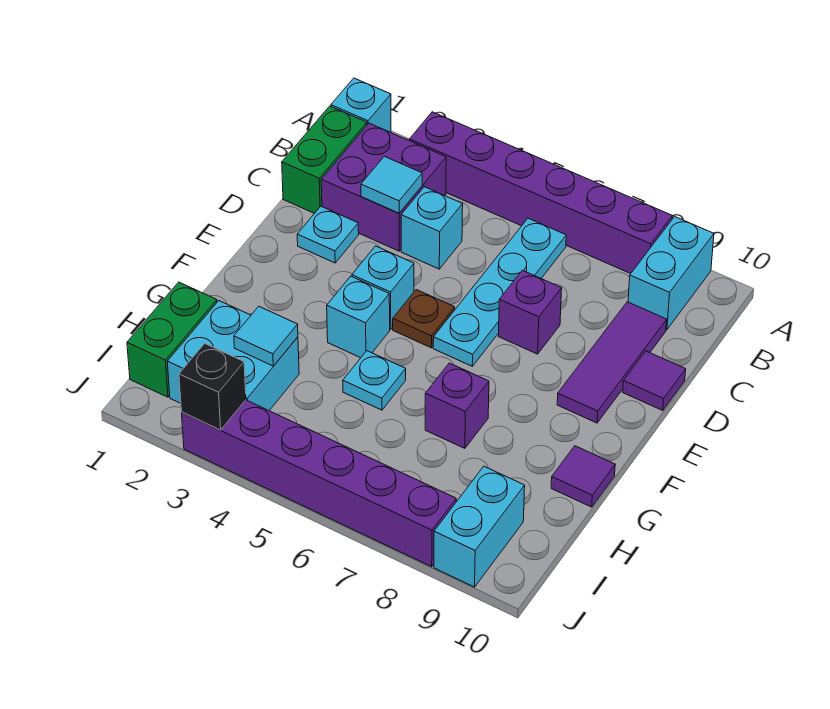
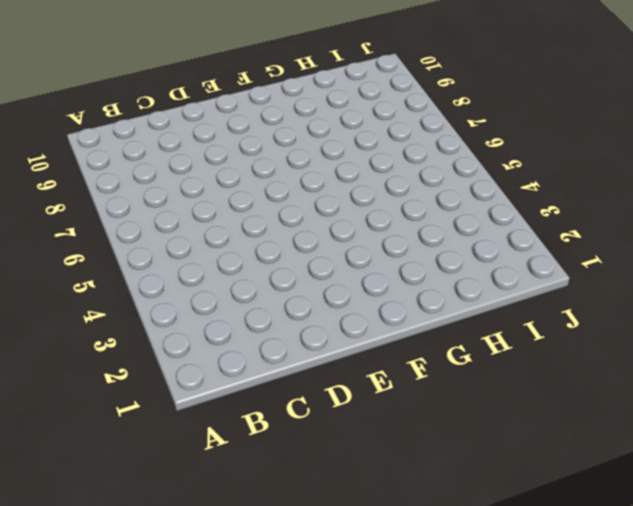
none -> cyan brick A1 level 1
none -> purple brick A3:A8 level 1
none -> cyan brick A9:B9 level 1

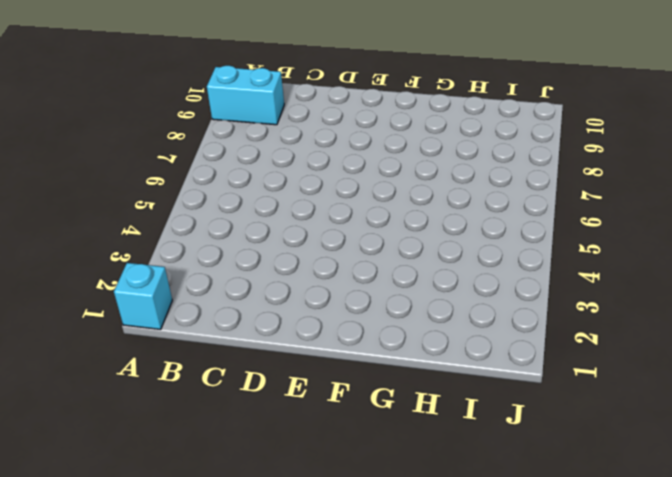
none -> purple brick A3:A8 level 1
none -> green brick B1:C1 level 1
none -> purple brick B2:C3 level 1

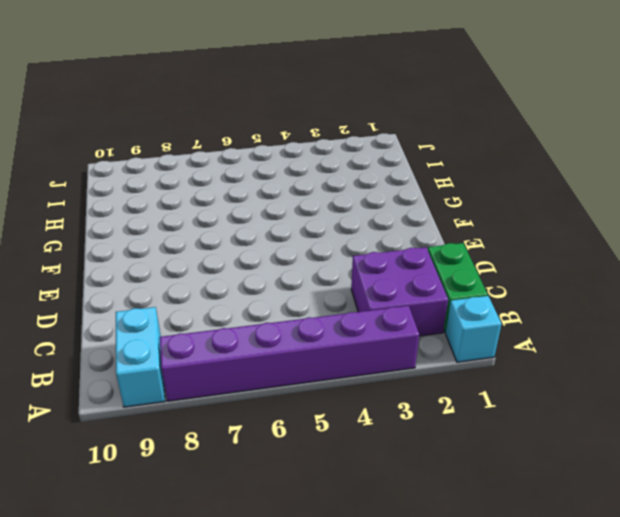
none -> cyan plate B6:E6 level 1
none -> cyan brick C4 level 1
none -> purple tile C9:E9 level 1

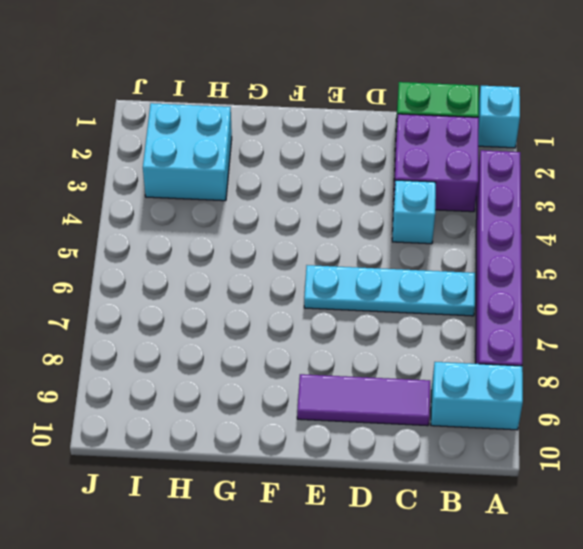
none -> cyan plate D2 level 1
none -> purple brick D7 level 1
none -> purple tile D10 level 1

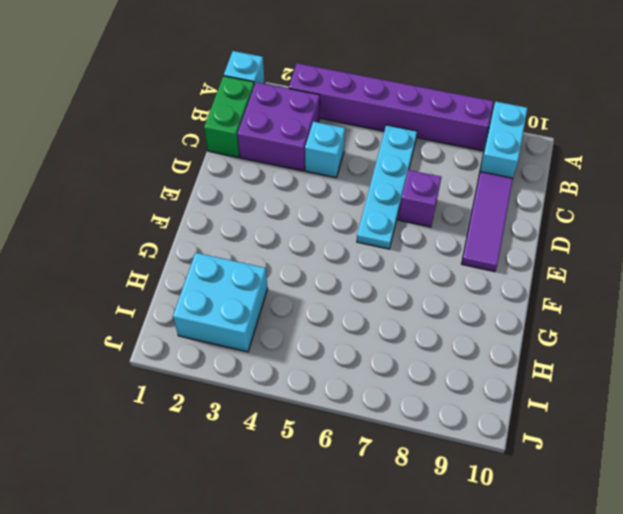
none -> cyan plate D2 level 1
none -> purple tile D10 level 1
none -> cyan brick E4 level 1

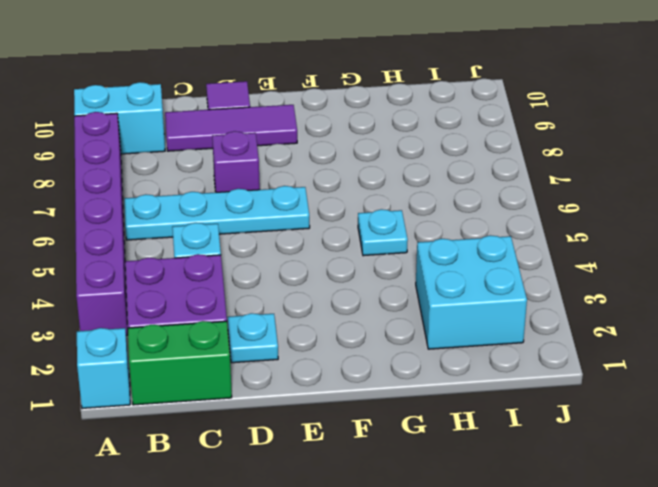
none -> cyan brick E4 level 1
none -> brown plate E5 level 1
none -> cyan brick F4 level 1

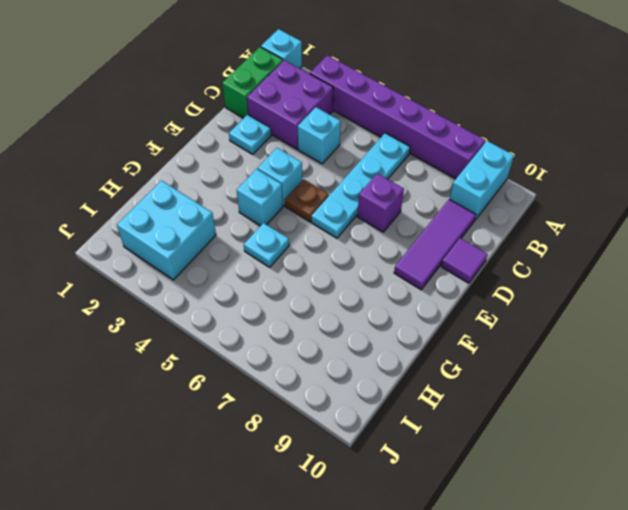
none -> purple brick G7 level 1
none -> purple tile G10 level 1
none -> green brick H1:I1 level 1

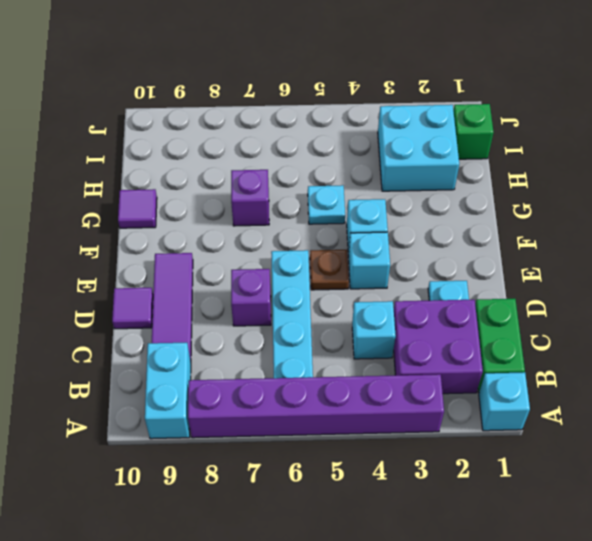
green brick I1 level 1 -> green brick H1:I1 level 1
none -> cyan brick I9:J9 level 1
none -> purple brick J3:J8 level 1
none -> cyan tile C3 level 2

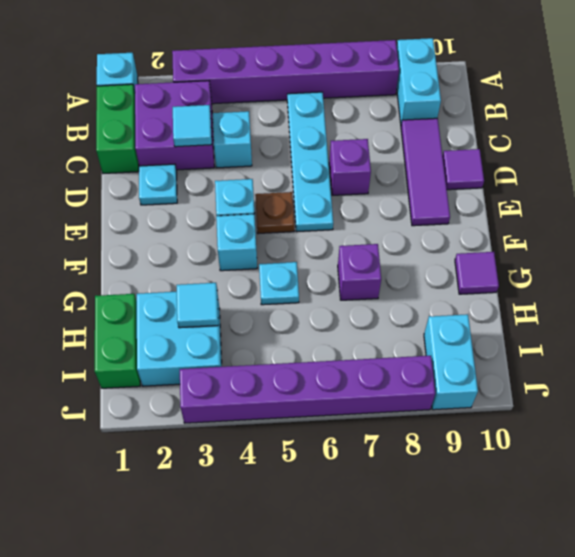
none -> black brick J3 level 2

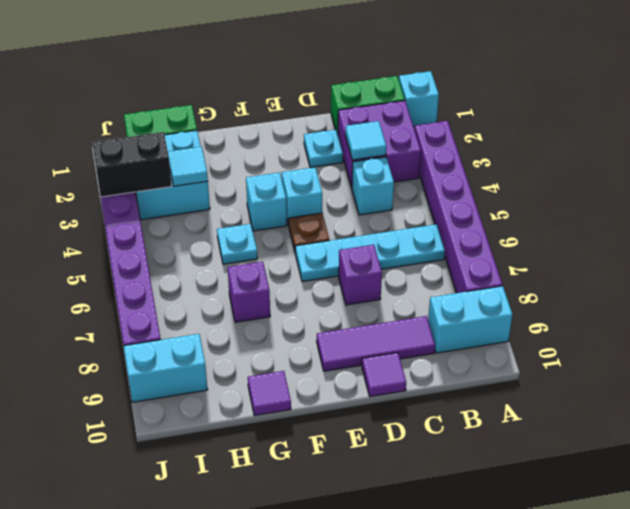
black brick I3:J3 level 2 -> black brick J3 level 2

